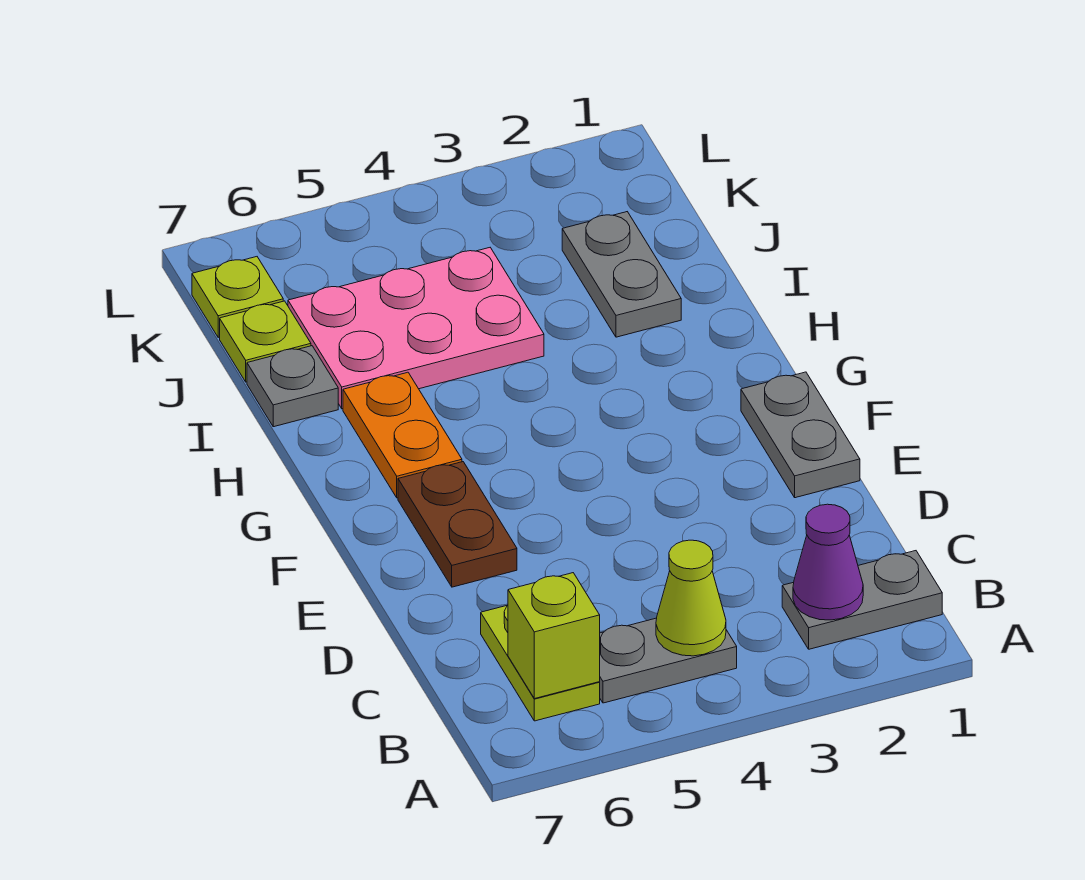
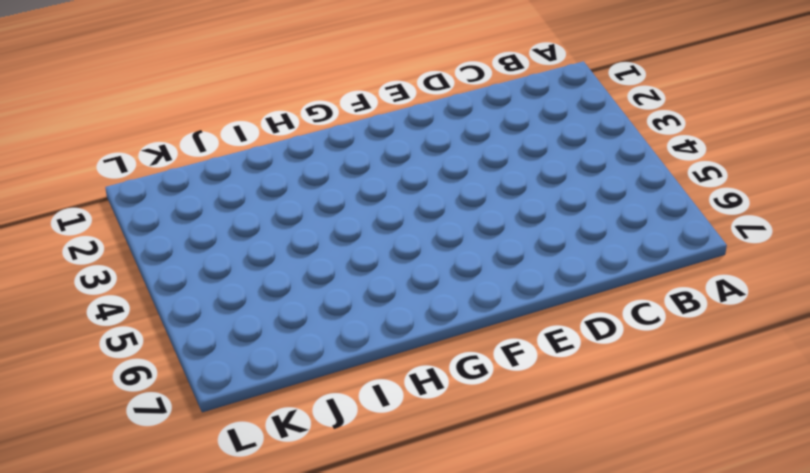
none -> grey plate B1:B2 level 1
none -> grey plate B4:B5 level 1
none -> lime plate B6:C6 level 1

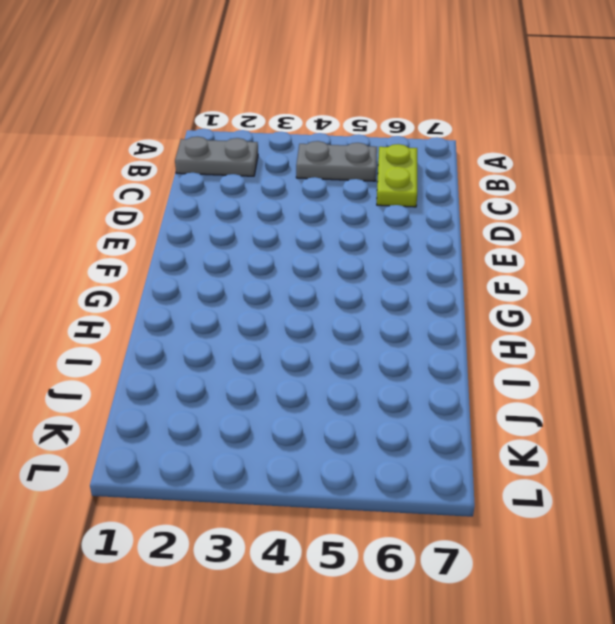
none -> grey plate E1:F1 level 1
none -> brown plate E6:F6 level 1
none -> orange plate G6:H6 level 1

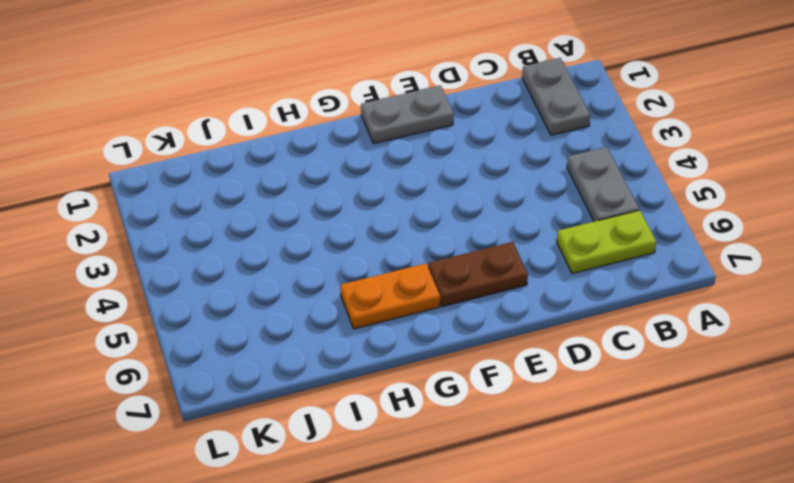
none -> grey plate I2:J2 level 1
none -> pink plate I4:J6 level 1
none -> grey plate I7 level 1

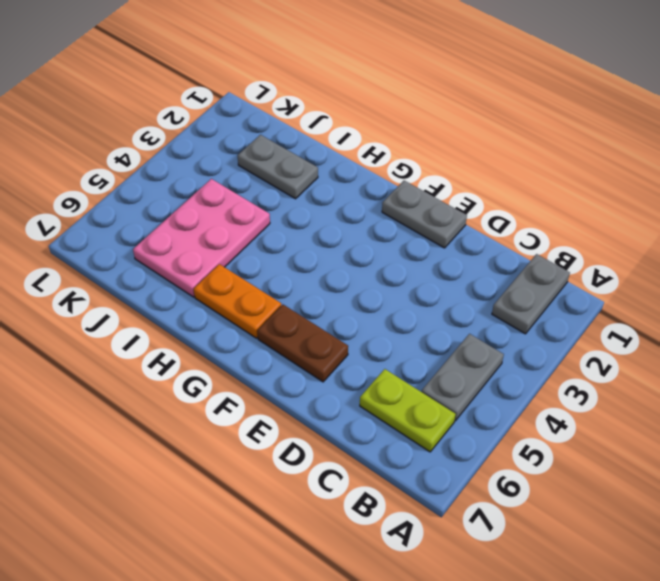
none -> grey plate I7 level 1
none -> lime plate J7 level 1
none -> lime plate K7 level 1

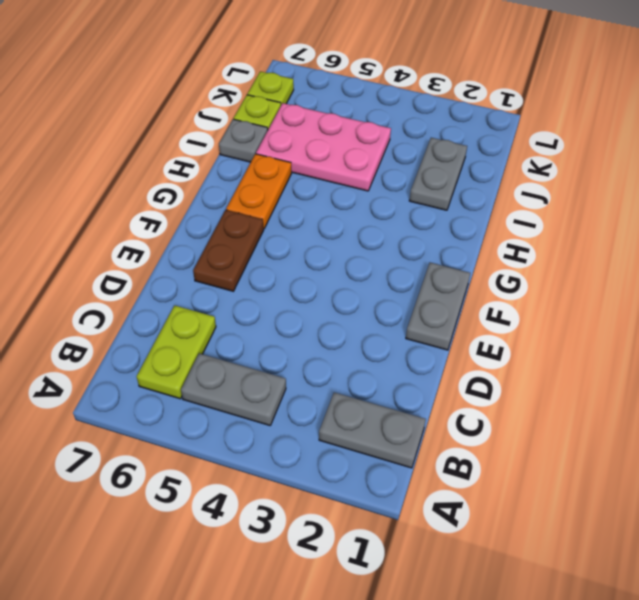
none -> purple cone B2 level 2
none -> lime cone B4 level 2
none -> lime brick B6 level 2

